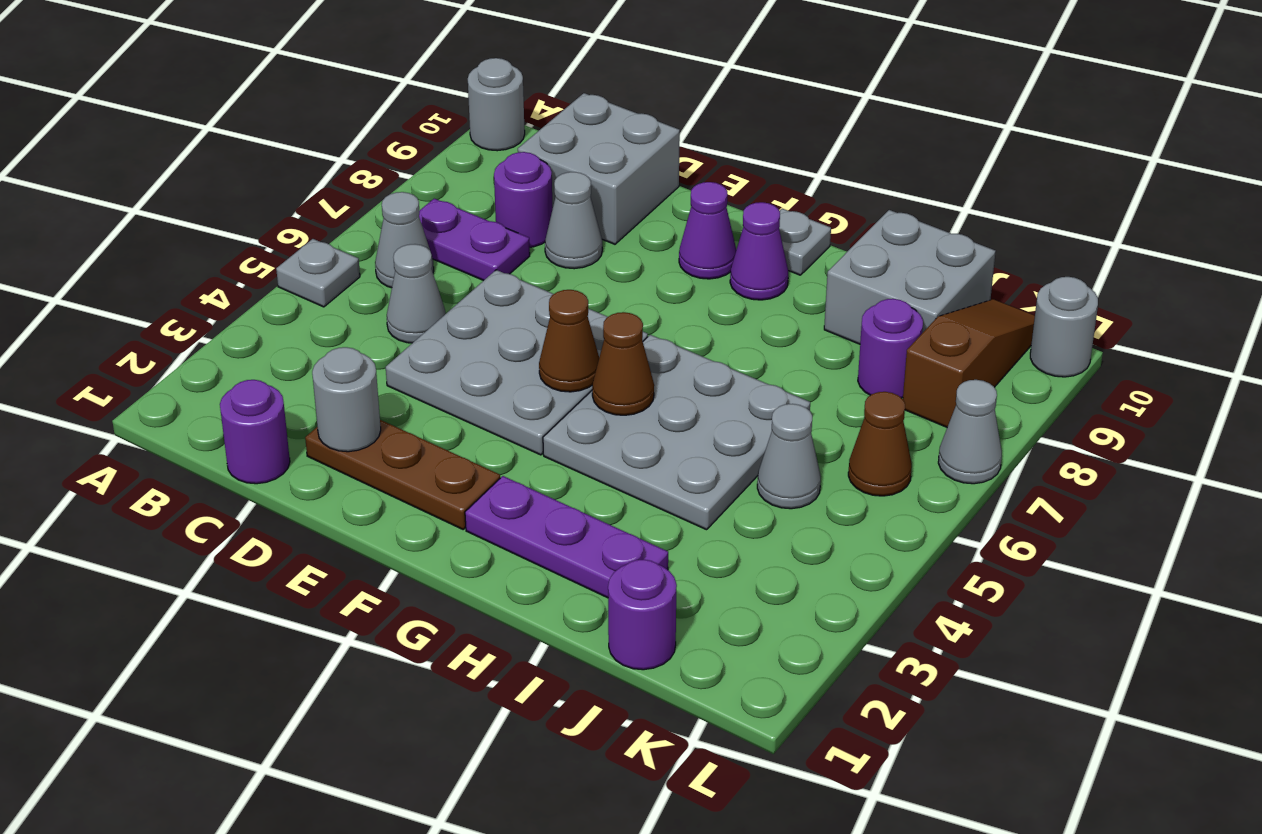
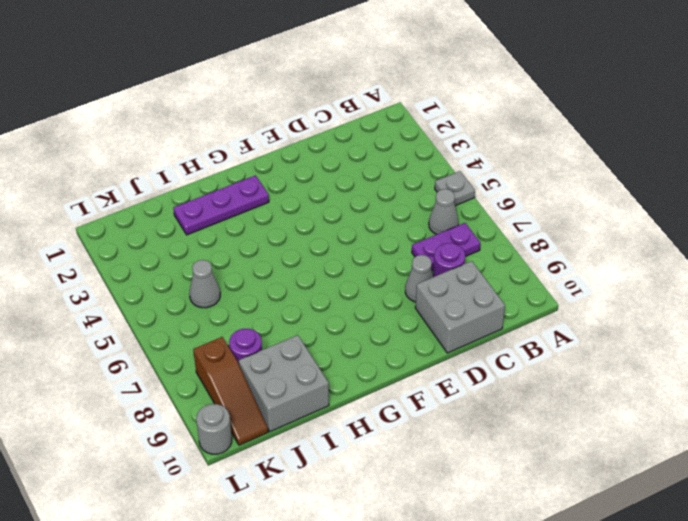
none -> grey round brick A10 level 1
none -> purple round brick C1 level 1
none -> grey cone C5 level 1

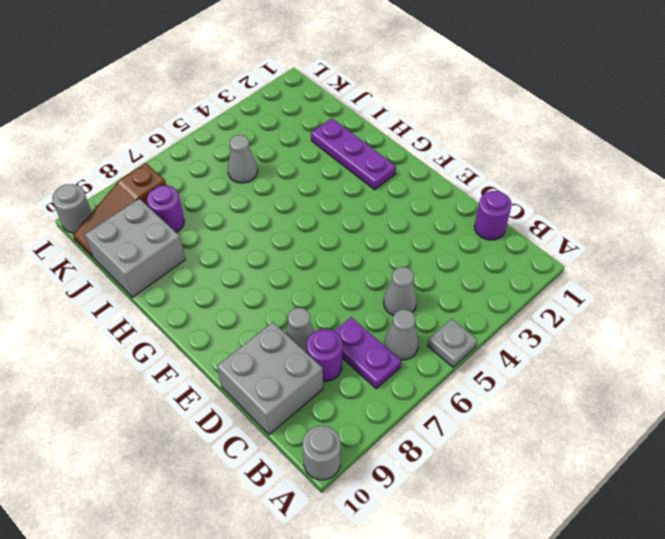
none -> brown plate D2:F2 level 1
none -> grey plate D4:F6 level 1
none -> purple cone F9 level 1

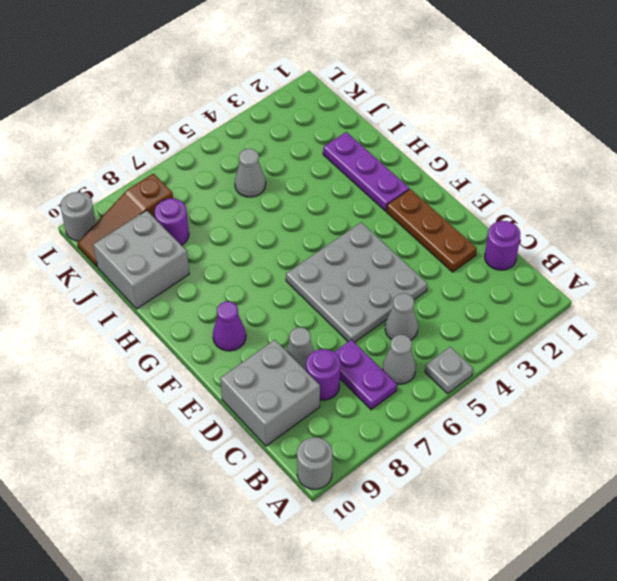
none -> grey plate G4:I6 level 1
none -> purple cone G9 level 1
none -> grey plate G10 level 1

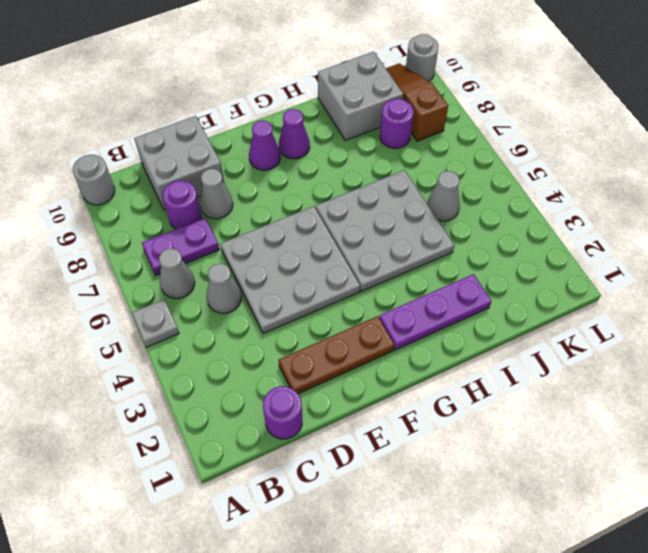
none -> grey plate G10 level 1
none -> purple round brick J1 level 1
none -> brown cone K6 level 1

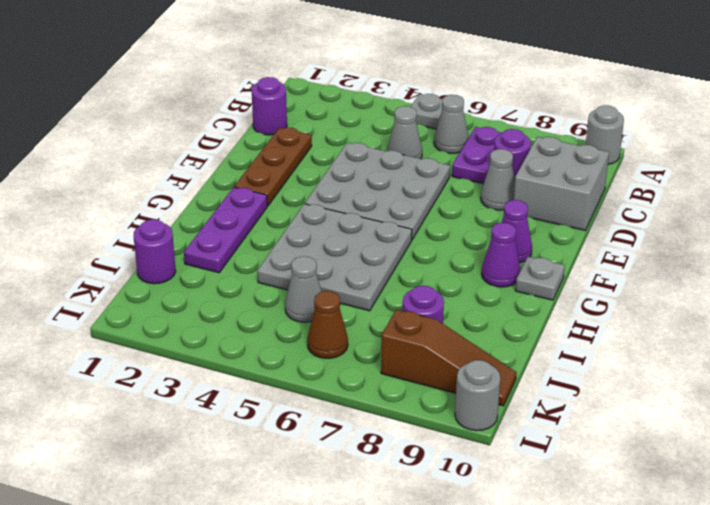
none -> grey brick I9:J10 level 1
none -> grey cone L7 level 1
none -> grey round brick D2 level 2

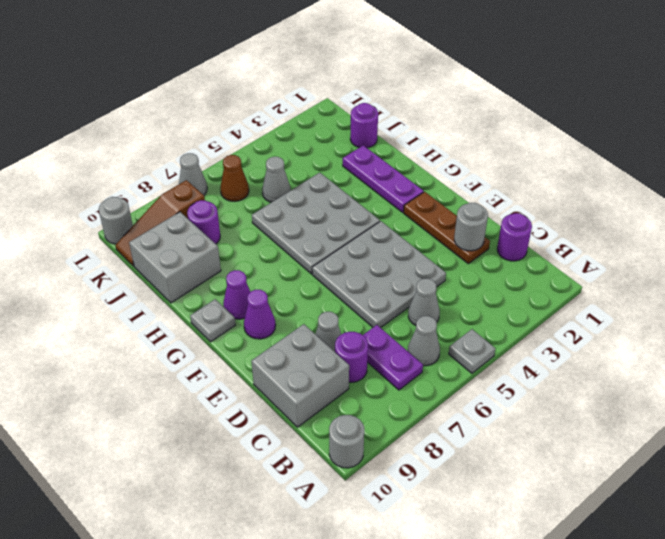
none -> brown cone F5 level 2
none -> brown cone G5 level 2

